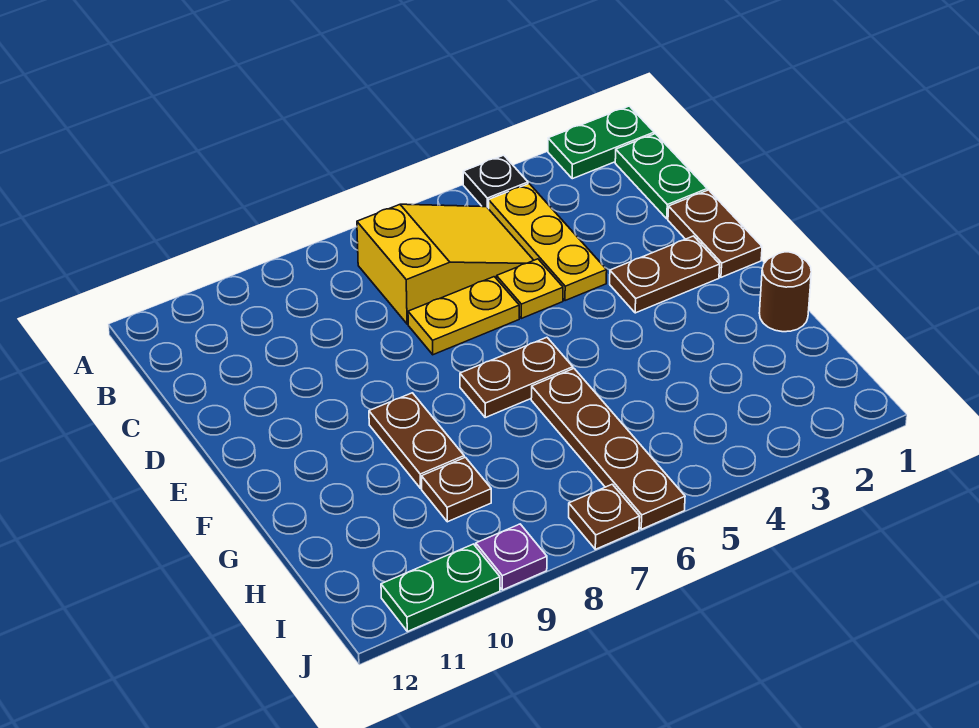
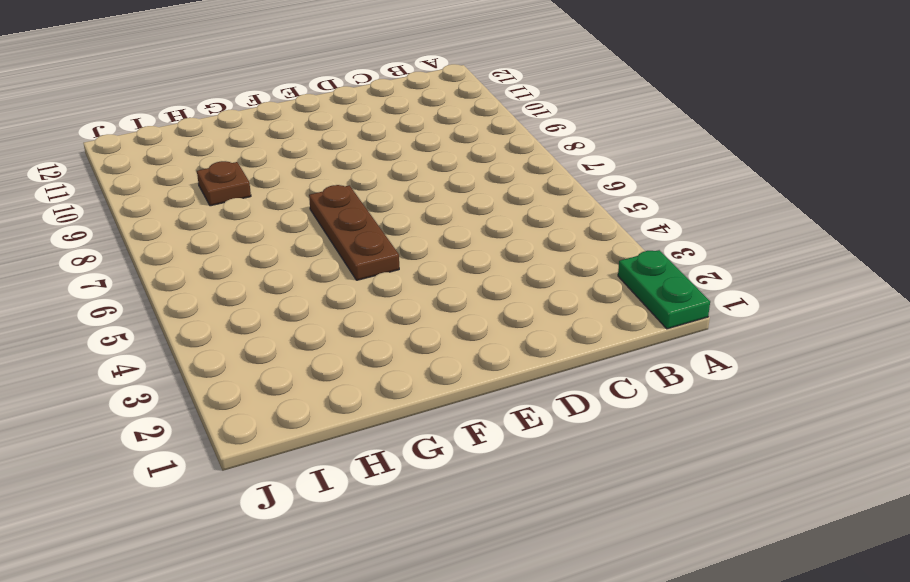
brown plate F5:F7 level 1 -> brown plate F6:F7 level 1
none -> black plate A4 level 1
none -> green plate B1:C1 level 1
none -> yellow plate B4:D4 level 1

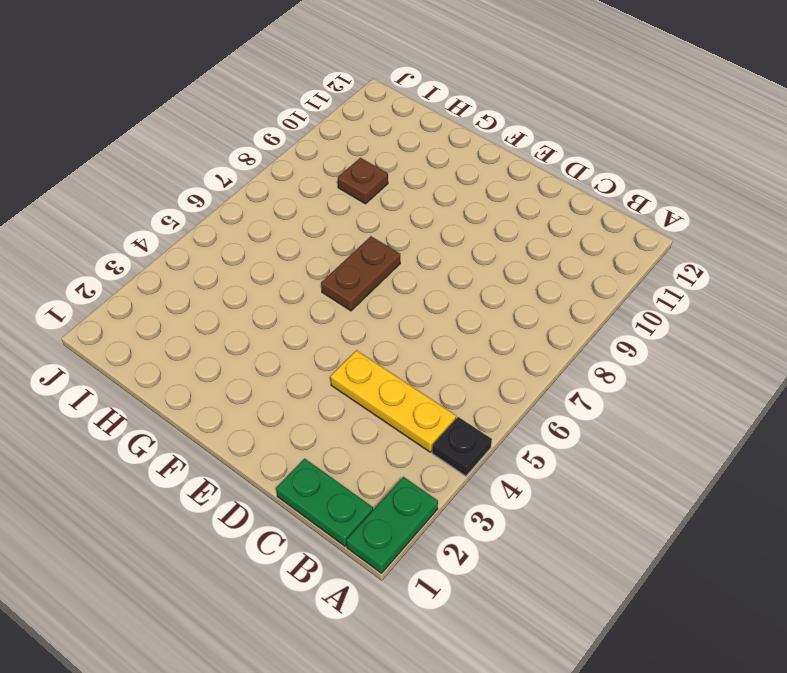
none -> yellow slope B5:C7 level 1 top 7
none -> brown plate D1:E1 level 1
none -> yellow plate D5 level 1

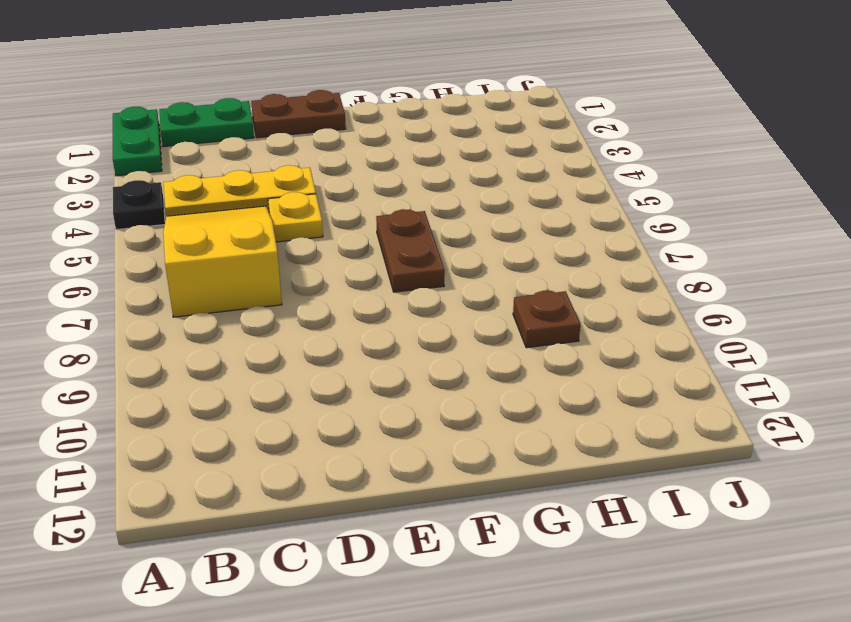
none -> yellow plate D6:D7 level 1
none -> brown plate E2:E3 level 1
none -> brown plate F9:G9 level 1

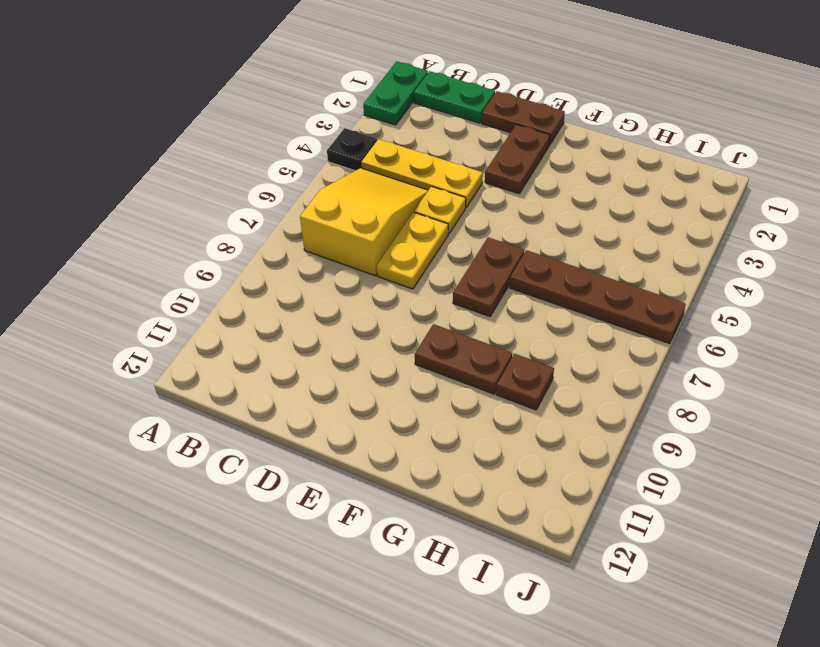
none -> brown round brick G1 level 1
none -> brown plate J7 level 1
none -> purple plate J9 level 1

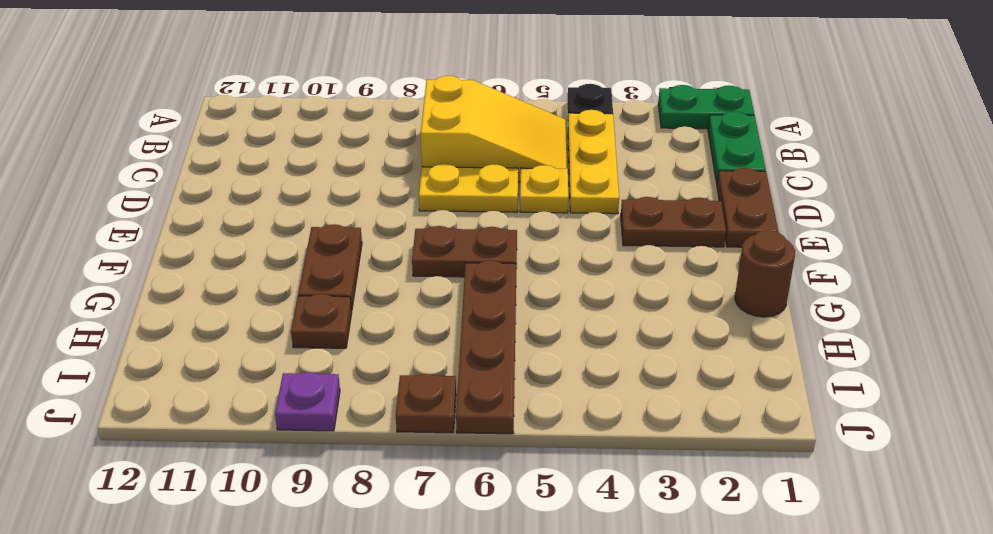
none -> green plate J10:J11 level 1

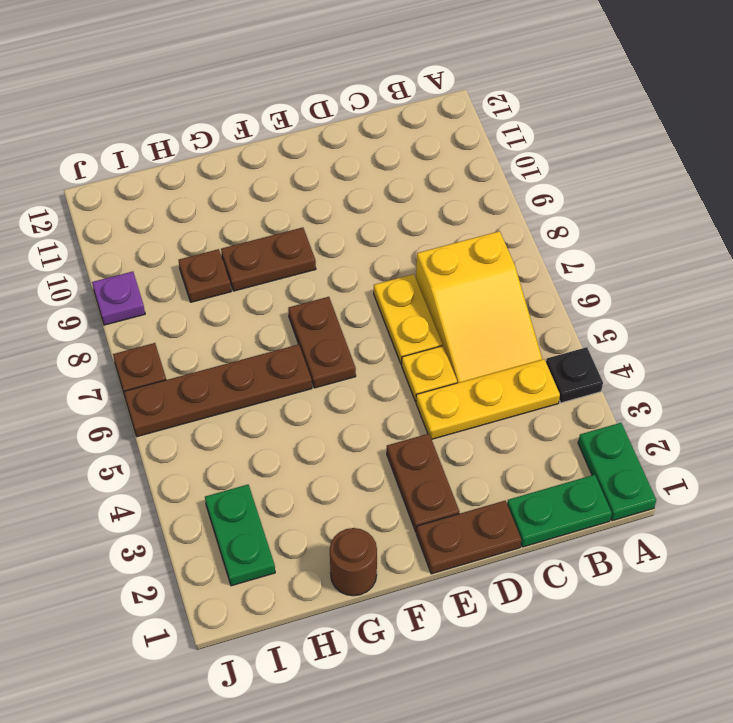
green plate I2:I3 level 1 -> green plate J10:J11 level 1

